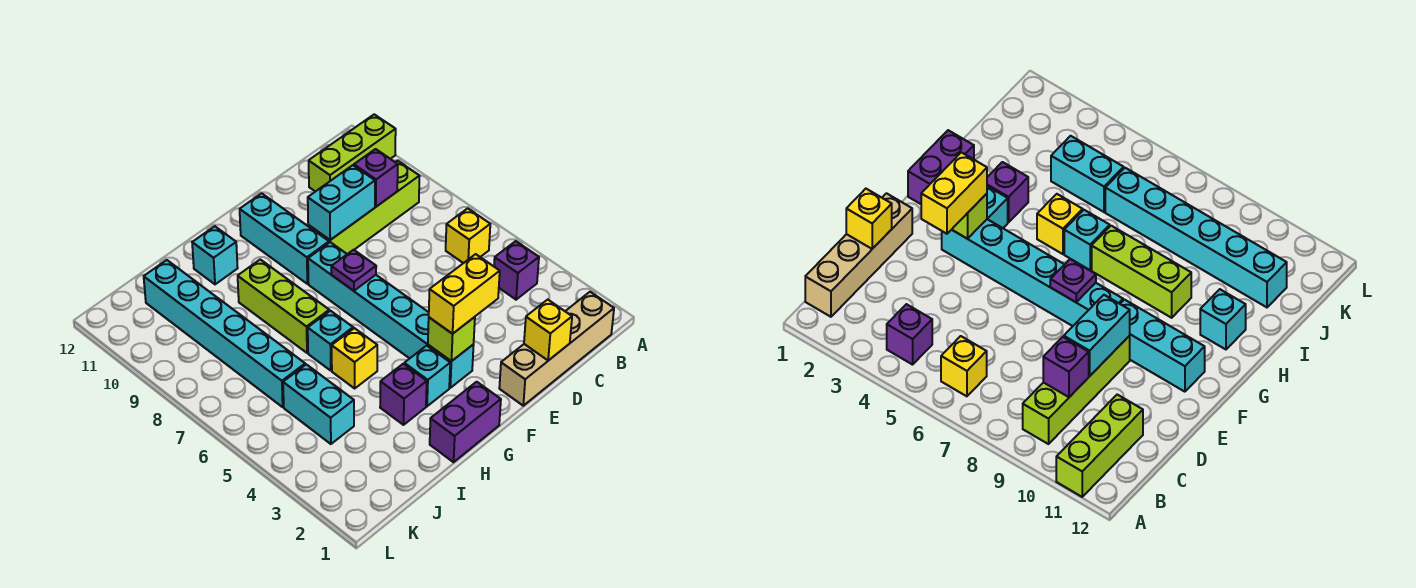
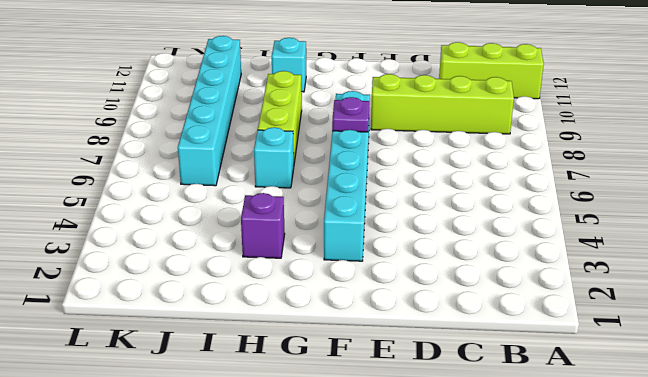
none -> tan brick B1:E1 level 1
none -> purple brick B4 level 1
none -> yellow brick B6 level 1

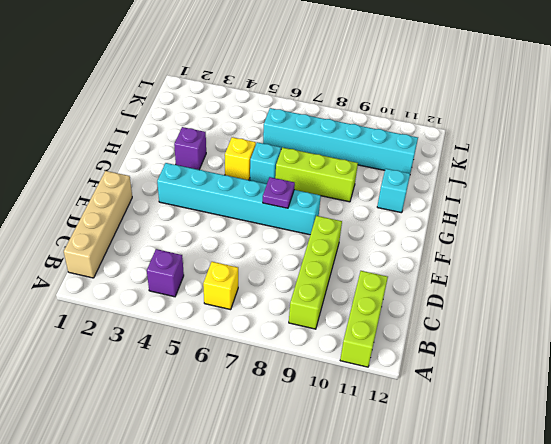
none -> cyan brick F9:F11 level 1
none -> purple brick G1:H1 level 1
none -> cyan brick G3 level 1

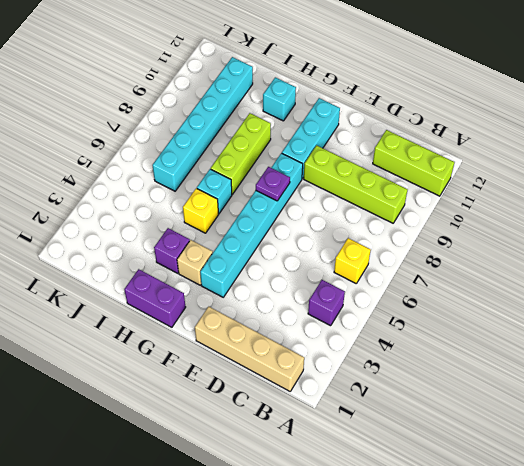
tan brick G3 level 1 -> cyan brick G3 level 1
none -> cyan brick J4:J5 level 1
none -> purple brick C9 level 2
none -> yellow brick D1 level 2

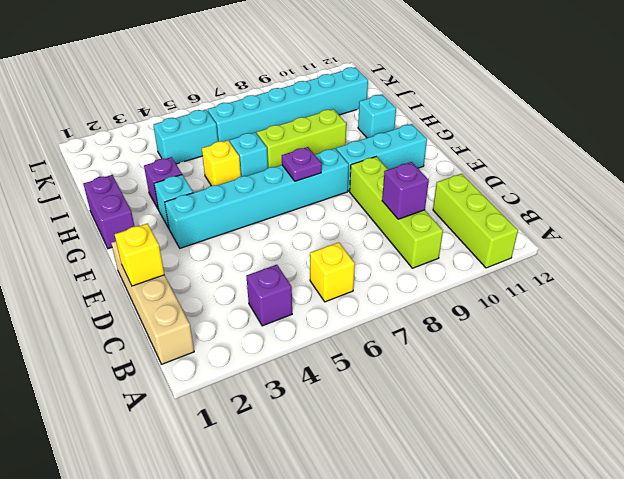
none -> cyan brick D9:E9 level 2
none -> lime brick F3 level 2
none -> yellow brick E3:F3 level 3

